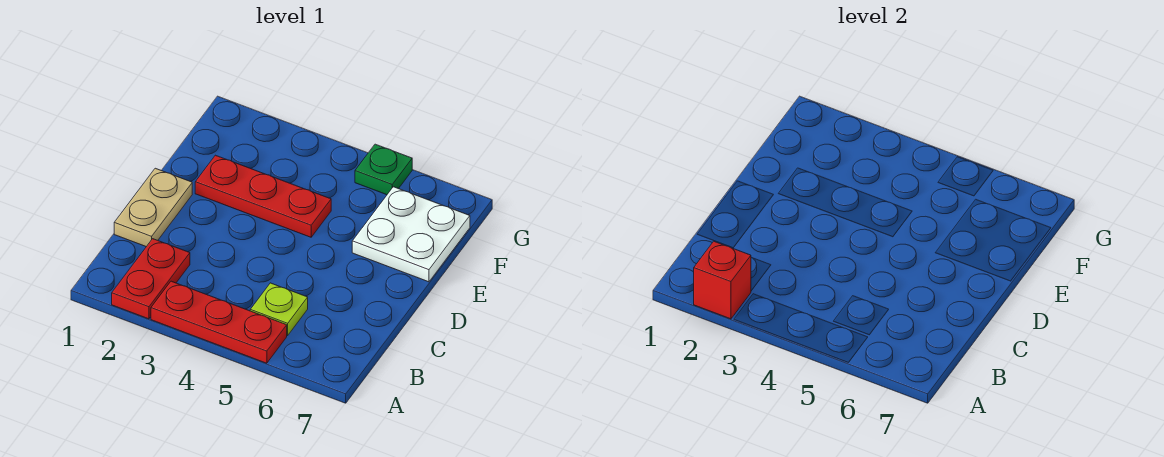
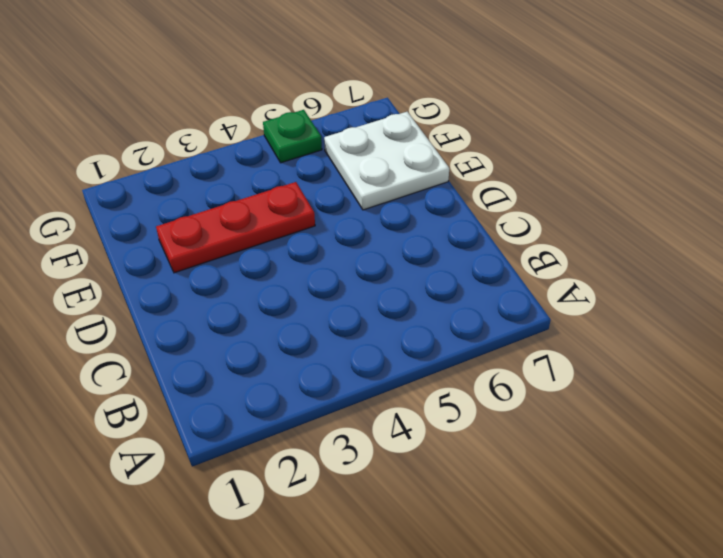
none -> red plate A2:B2 level 1
none -> red plate A3:A5 level 1

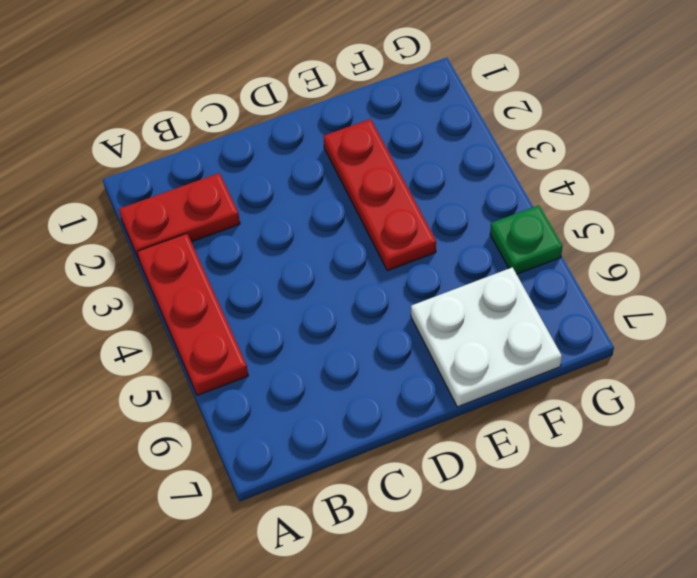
none -> lime plate B5 level 1
none -> tan plate C1:D1 level 1

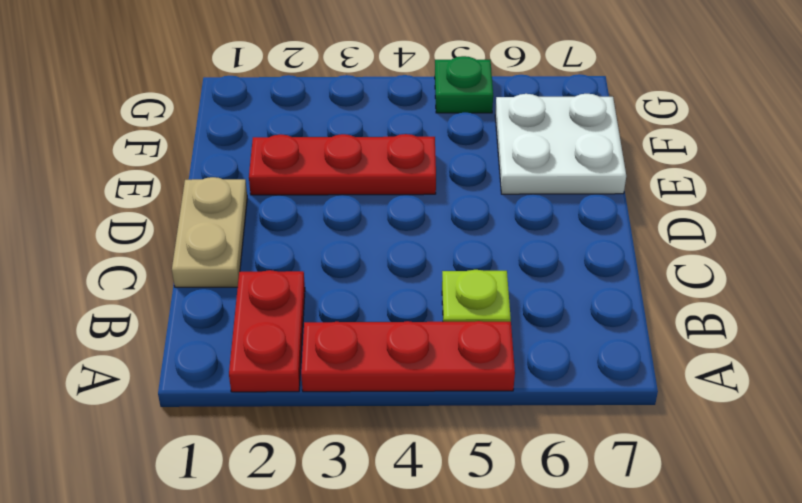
none -> red brick A2 level 2

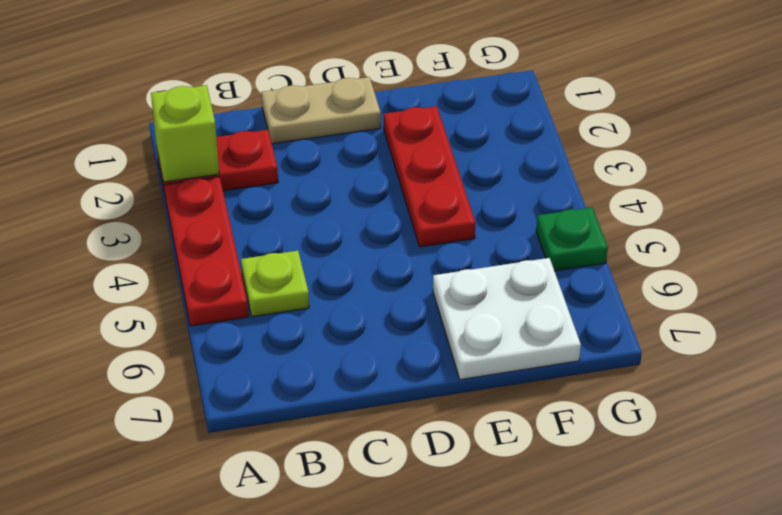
lime brick A2 level 2 -> red brick A2 level 2

